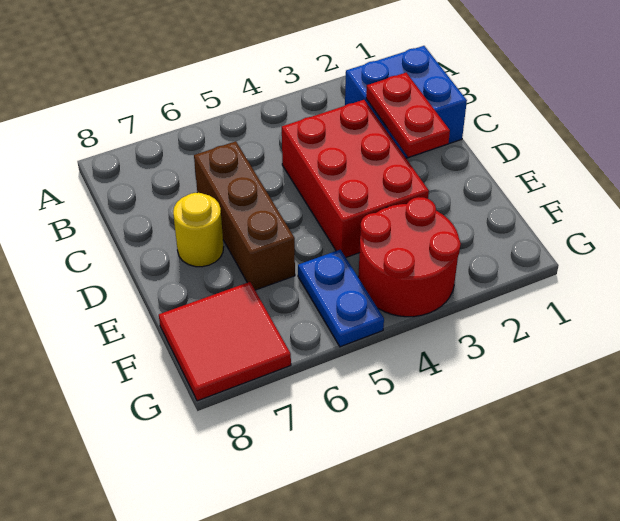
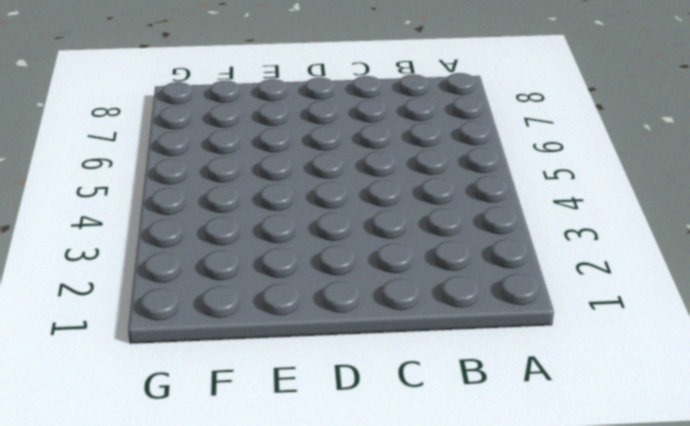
none -> blue brick B1:C2 level 1
none -> red brick C3:E4 level 1

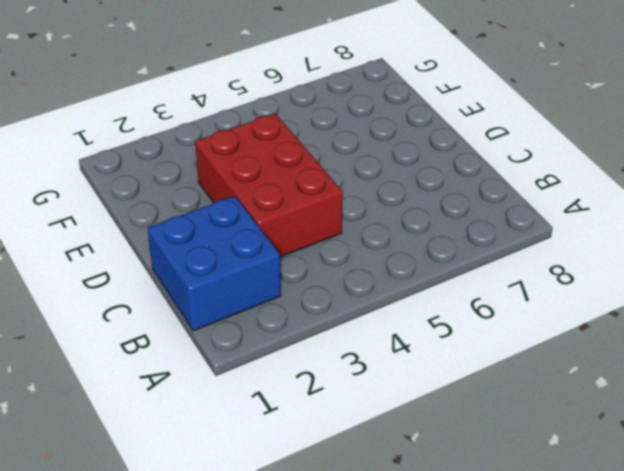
none -> brown brick C6:E6 level 1
none -> yellow round brick D7 level 1

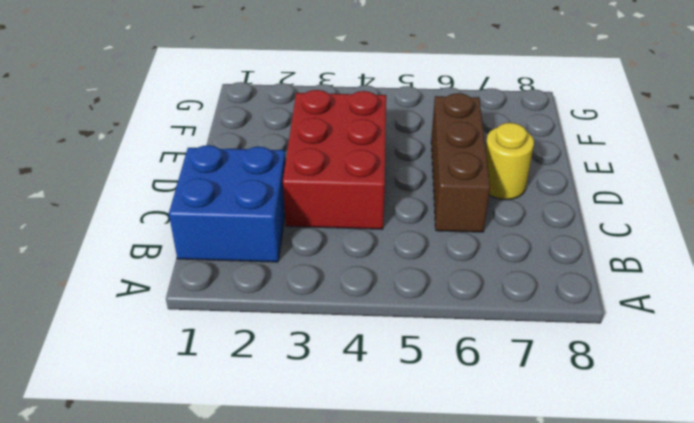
none -> red round brick F3:G4 level 1
none -> blue plate F5:G5 level 1

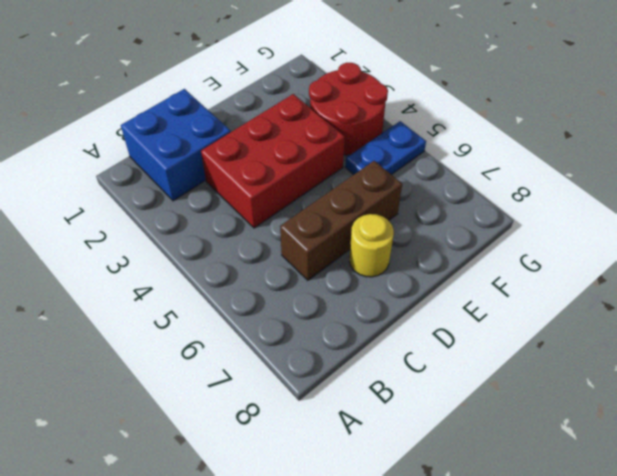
none -> red tile F7:G8 level 1
none -> red plate C2:D2 level 2

